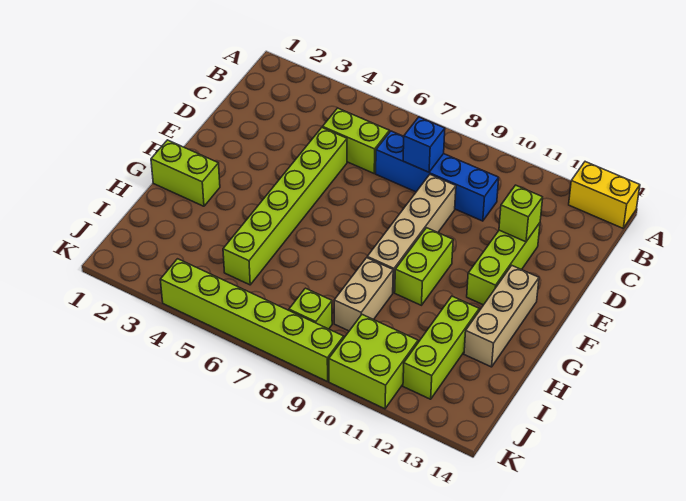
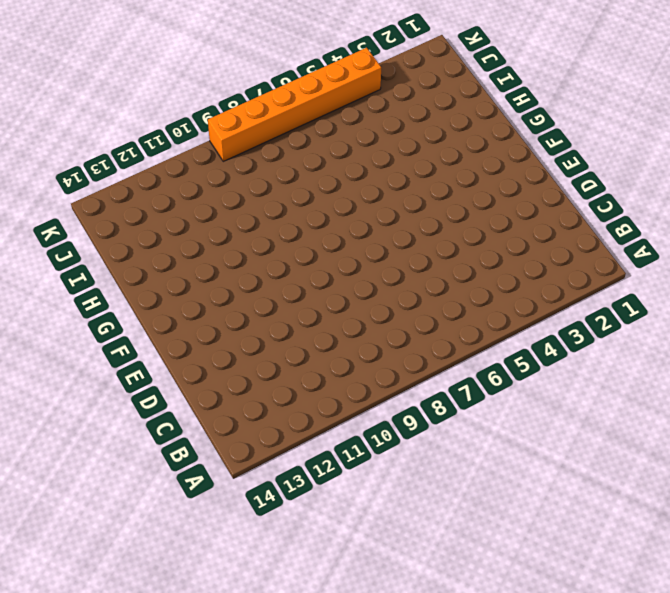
orange brick K4:K9 level 1 -> lime brick K4:K9 level 1
none -> yellow brick A13:A14 level 1
none -> lime brick C5:C6 level 1
none -> blue brick C7:C10 level 1

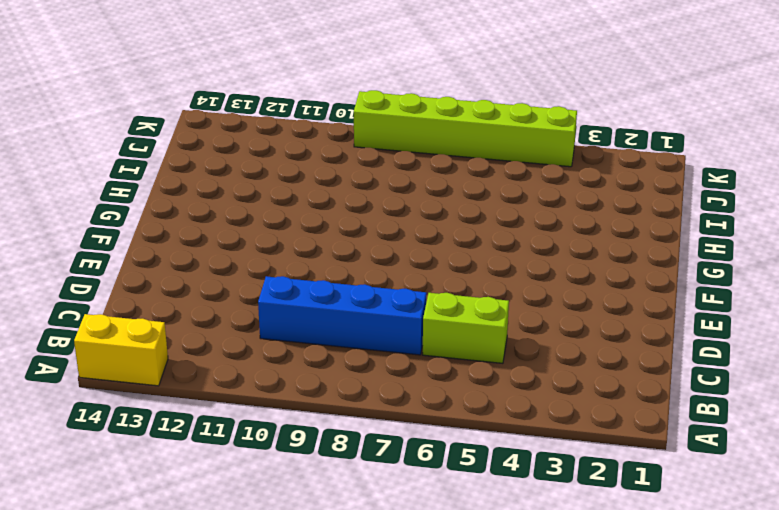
none -> lime brick D5:I5 level 1
none -> tan brick D9:G9 level 1
none -> lime brick D12:F12 level 1

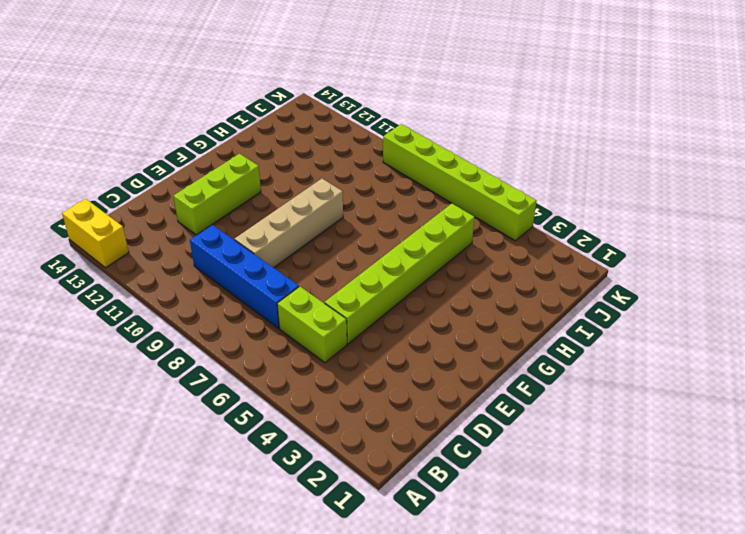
none -> lime brick F10:G10 level 1
none -> tan brick F13:H13 level 1
none -> lime brick G1:G2 level 1

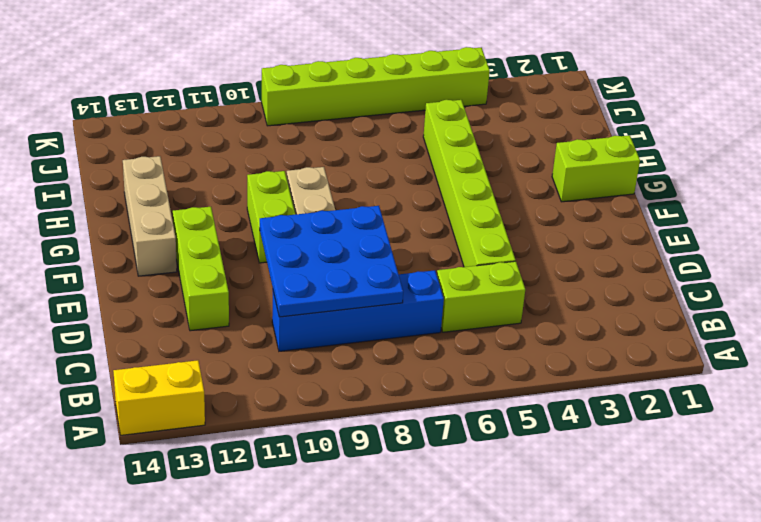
blue plate C8:E10 level 2 -> blue brick C8 level 2
none -> tan brick H9:I9 level 1
none -> lime brick H12:J12 level 1
none -> lime brick J8 level 1

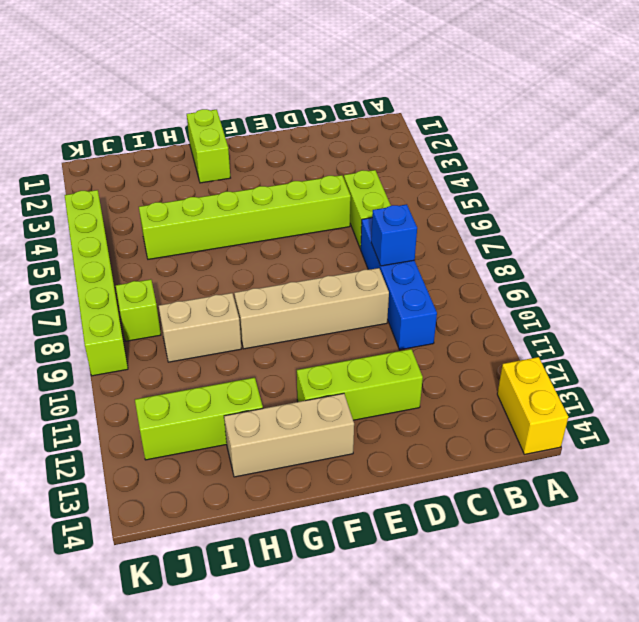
none -> lime brick F10:G10 level 1
none -> lime brick J10:K11 level 1
none -> lime brick D12 level 2

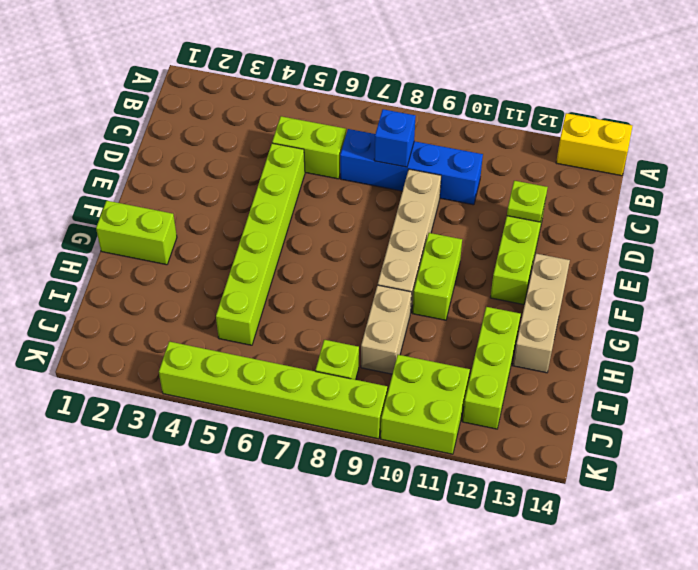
lime plate D12 level 2 -> lime brick D12 level 2

